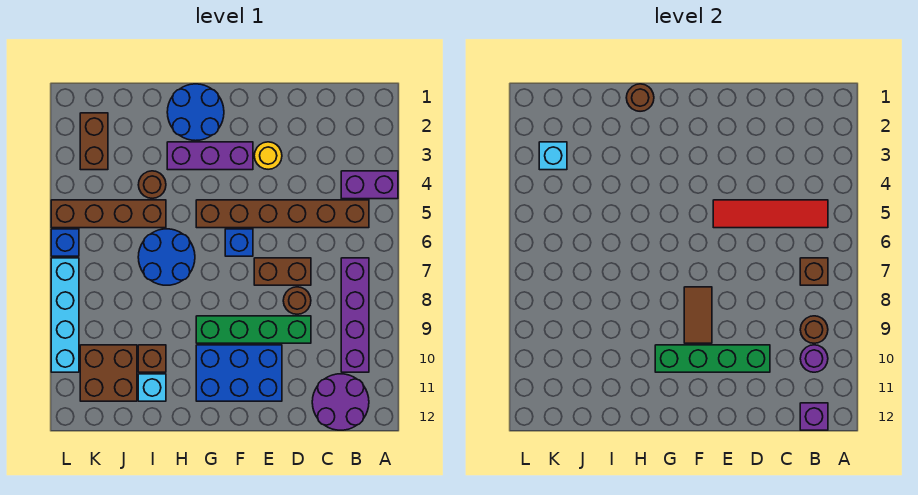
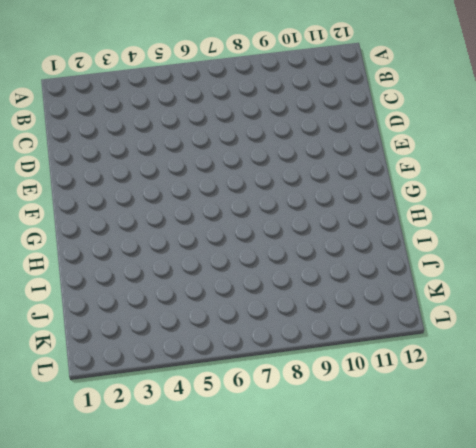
none -> purple brick A4:B4 level 1
none -> brown brick B5:G5 level 1
none -> purple brick B7:B10 level 1
none -> purple round brick B11:C12 level 1

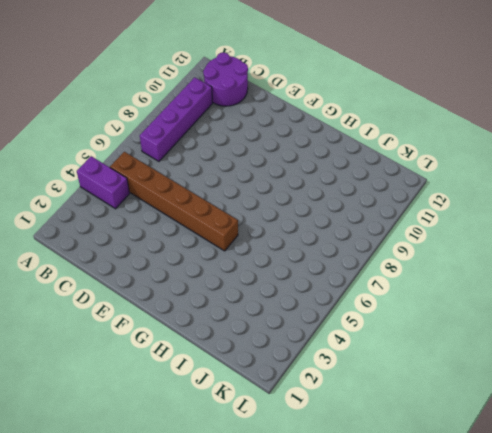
none -> brown brick D7:E7 level 1
none -> brown round brick D8 level 1
none -> green brick D9:G9 level 1
none -> yellow round brick E3 level 1

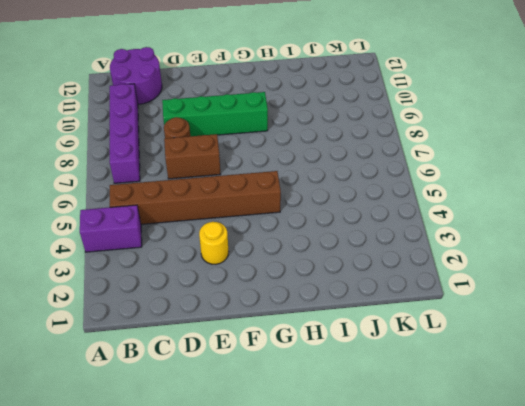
none -> blue brick E10:G11 level 1
none -> purple brick F3:H3 level 1
none -> blue brick F6 level 1
none -> blue round brick G1:H2 level 1

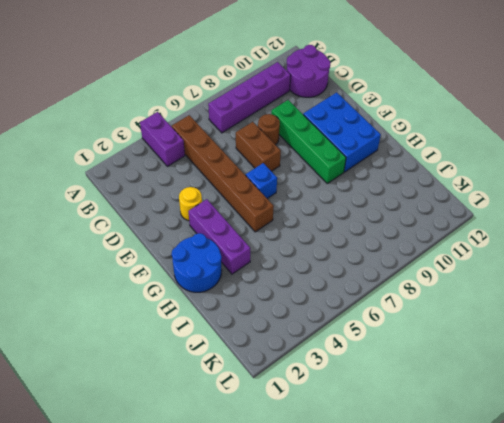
none -> blue round brick H6:I7 level 1
none -> brown round brick I4 level 1
none -> brown brick I5:L5 level 1
none -> brown brick I10 level 1

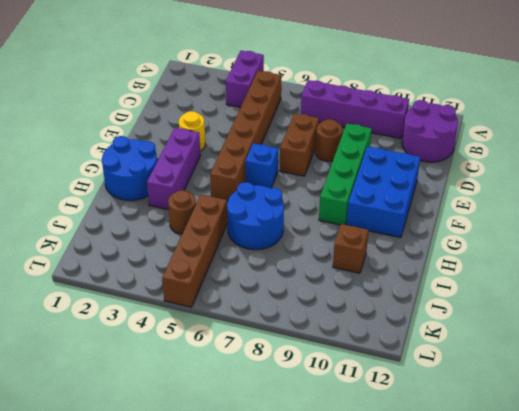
none -> cyan brick I11 level 1
none -> brown brick J10:K11 level 1
none -> brown brick K2:K3 level 1
none -> blue brick L6 level 1

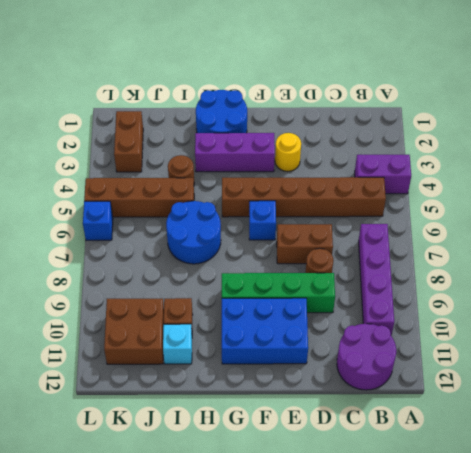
none -> cyan brick L7:L10 level 1
none -> red tile B5:E5 level 2
none -> brown brick B7 level 2
none -> brown round brick B9 level 2

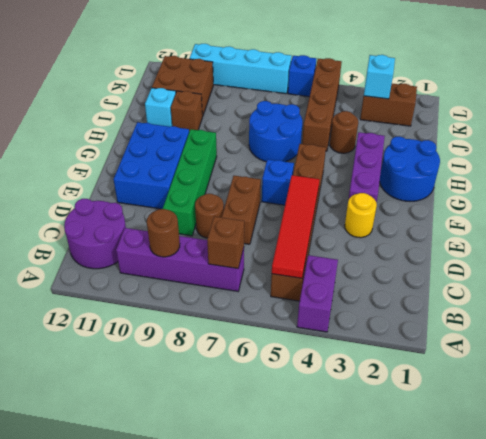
none -> purple round brick B10 level 2
none -> purple brick B12 level 2
none -> green brick D10:G10 level 2
none -> brown tile F8:F9 level 2

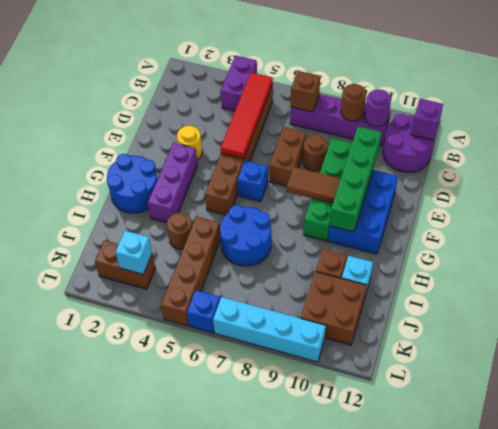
none -> brown round brick H1 level 2

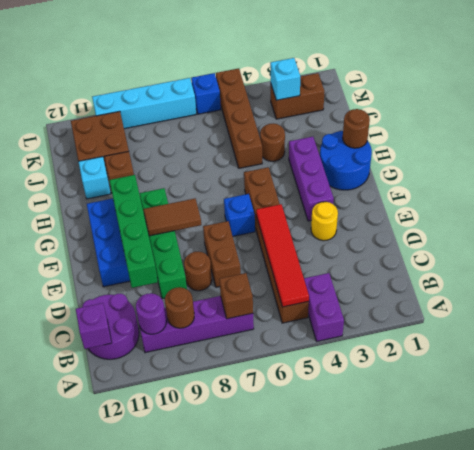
none -> blue round brick H6:I7 level 1

